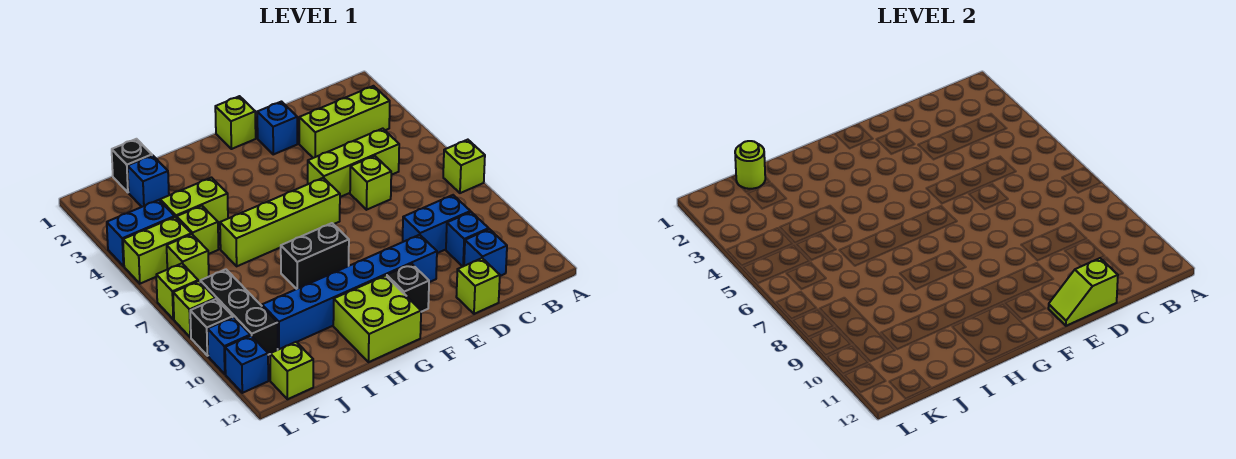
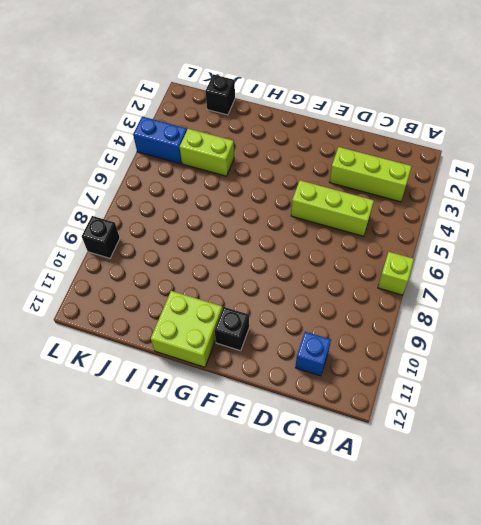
none -> blue brick C9:D9 level 1
none -> blue brick C10 level 1
none -> lime brick D6 level 1
none -> lime brick D12 level 1

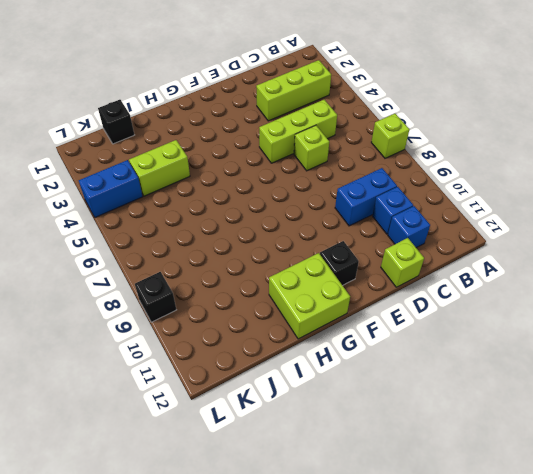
none -> blue brick E2 level 1
none -> blue brick E10:J10 level 1
none -> lime brick F1 level 1
none -> lime brick F6:I6 level 1

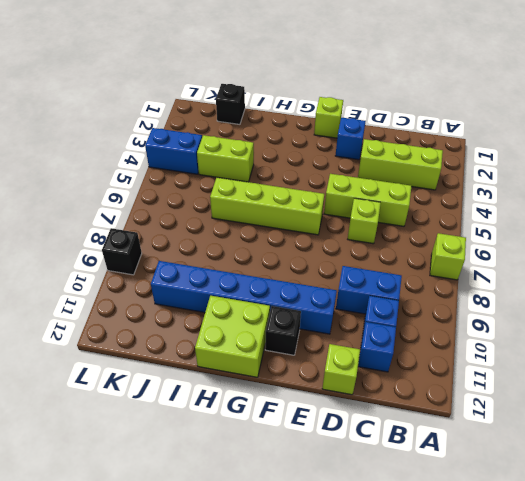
none -> black brick G8:H8 level 1
none -> blue brick J2 level 1
none -> lime brick J5 level 1
none -> lime brick K5:L5 level 1

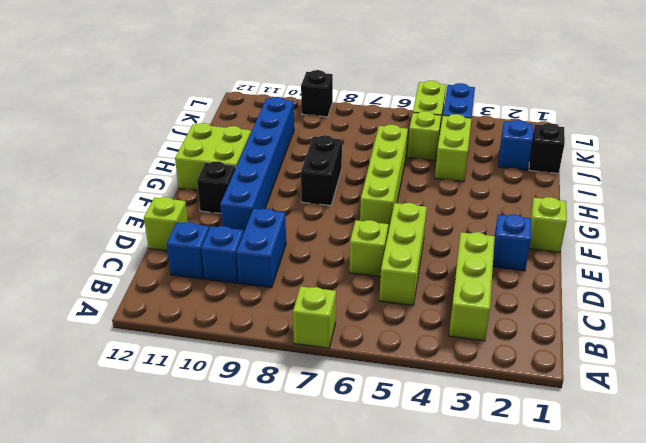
none -> lime brick K6 level 1
none -> black brick K8:K10 level 1
none -> lime brick K12 level 1
none -> lime brick L7 level 1

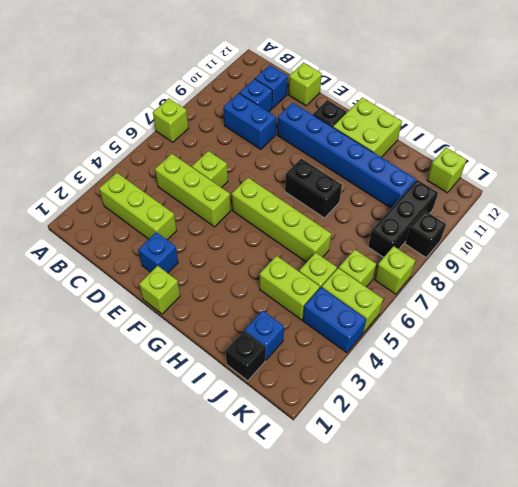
none -> lime brick L8 level 1
none -> blue brick L10 level 1
none -> blue brick L11 level 1
none -> lime slope D12:E12 level 2 top D

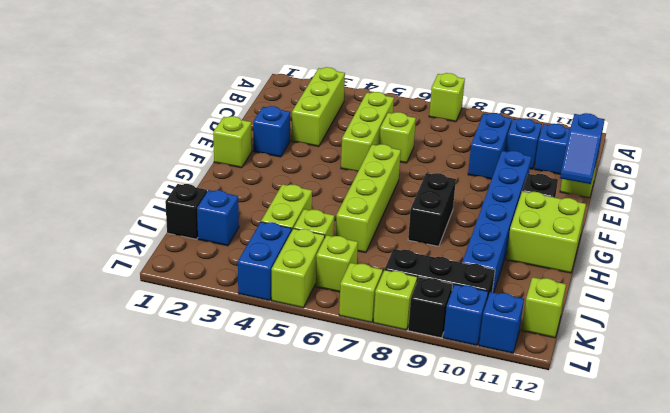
blue slope D12:E12 level 2 top D -> lime slope D12:E12 level 2 top D
none -> lime round brick J1 level 2

